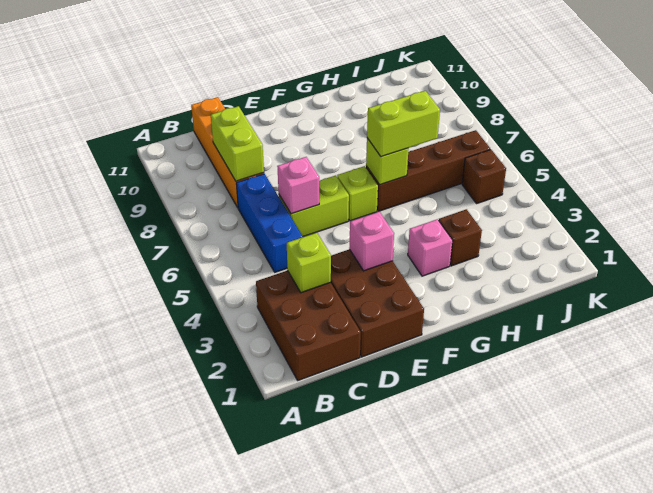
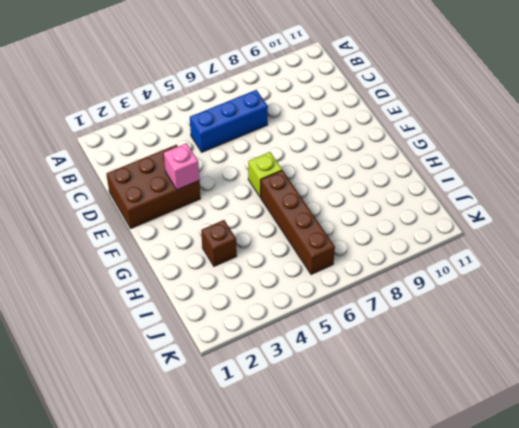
none -> brown brick B1:C3 level 1
none -> orange brick C8:C11 level 1
none -> lime brick D6:E6 level 1

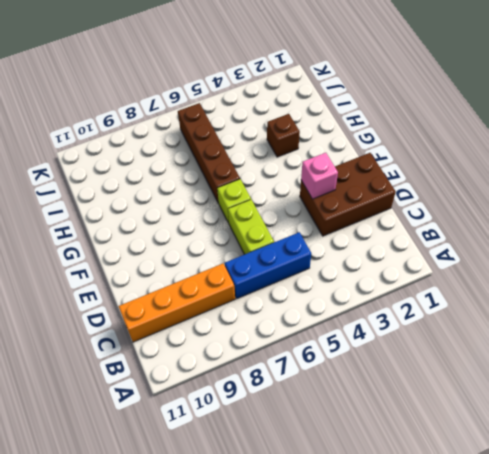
none -> brown brick B1:C3 level 1
none -> pink brick G3 level 1
none -> brown brick J5 level 1

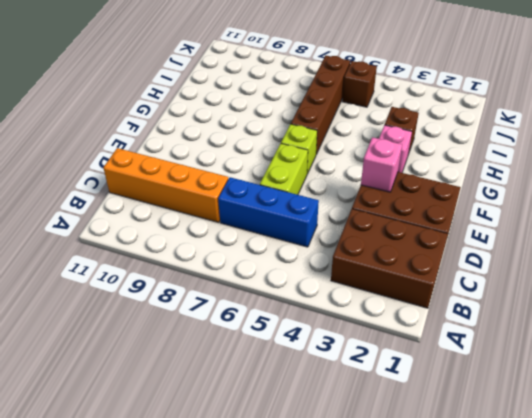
none -> lime brick C3 level 2
none -> lime brick C8:C9 level 2
none -> pink brick D6 level 2

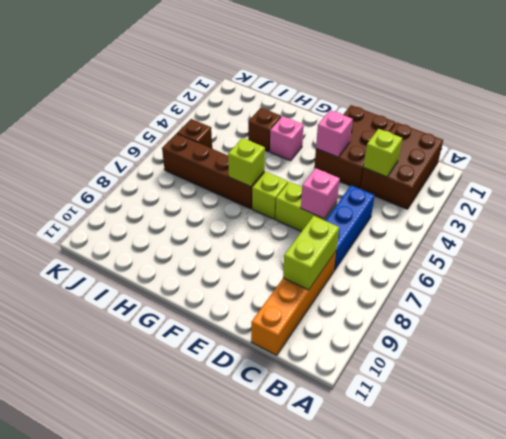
none -> lime brick G6:H6 level 3

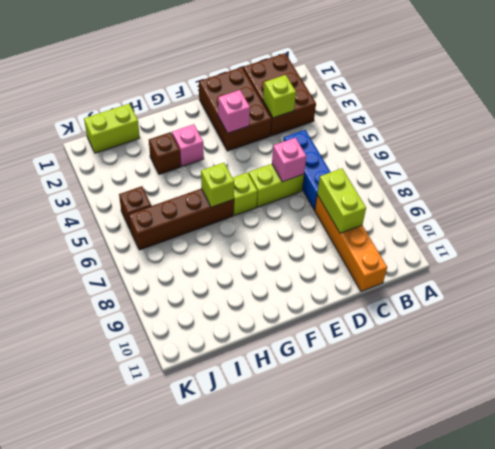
lime brick I1:J1 level 1 -> lime brick G6:H6 level 3

